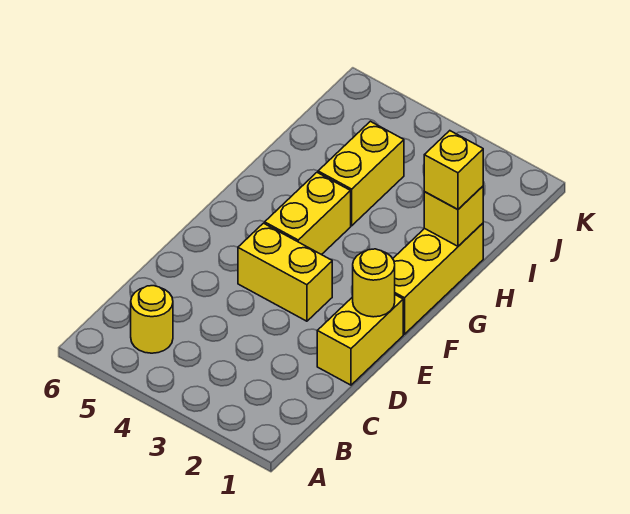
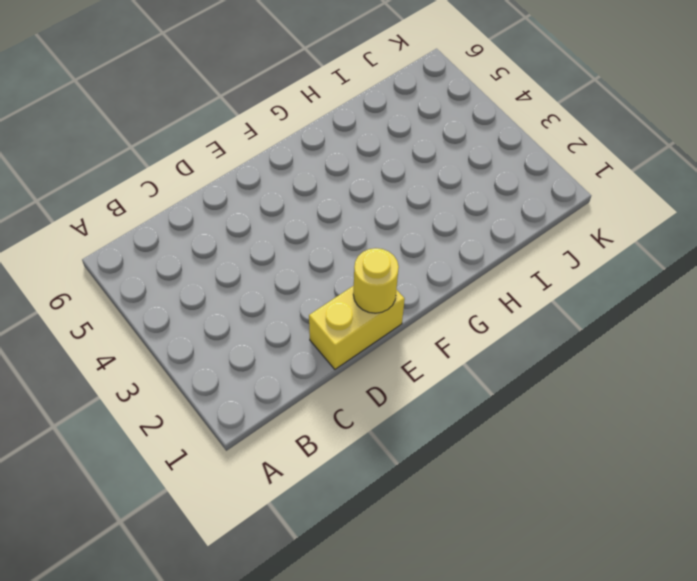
none -> yellow round brick B5 level 1
none -> yellow brick E3:E4 level 1

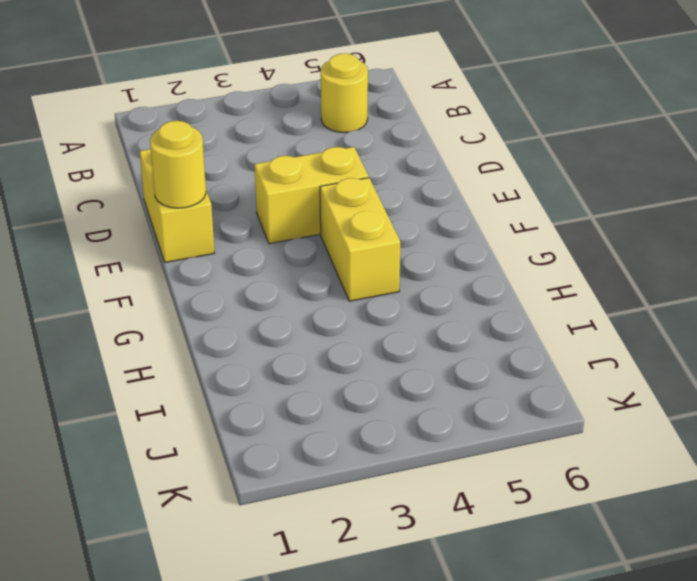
none -> yellow brick F1:H1 level 1
none -> yellow brick H4:I4 level 1

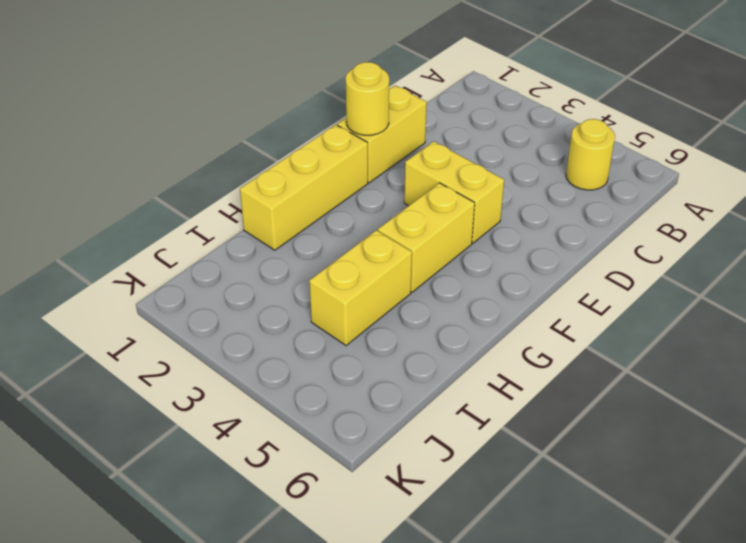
none -> yellow brick H1 level 2
none -> yellow brick H1 level 3

